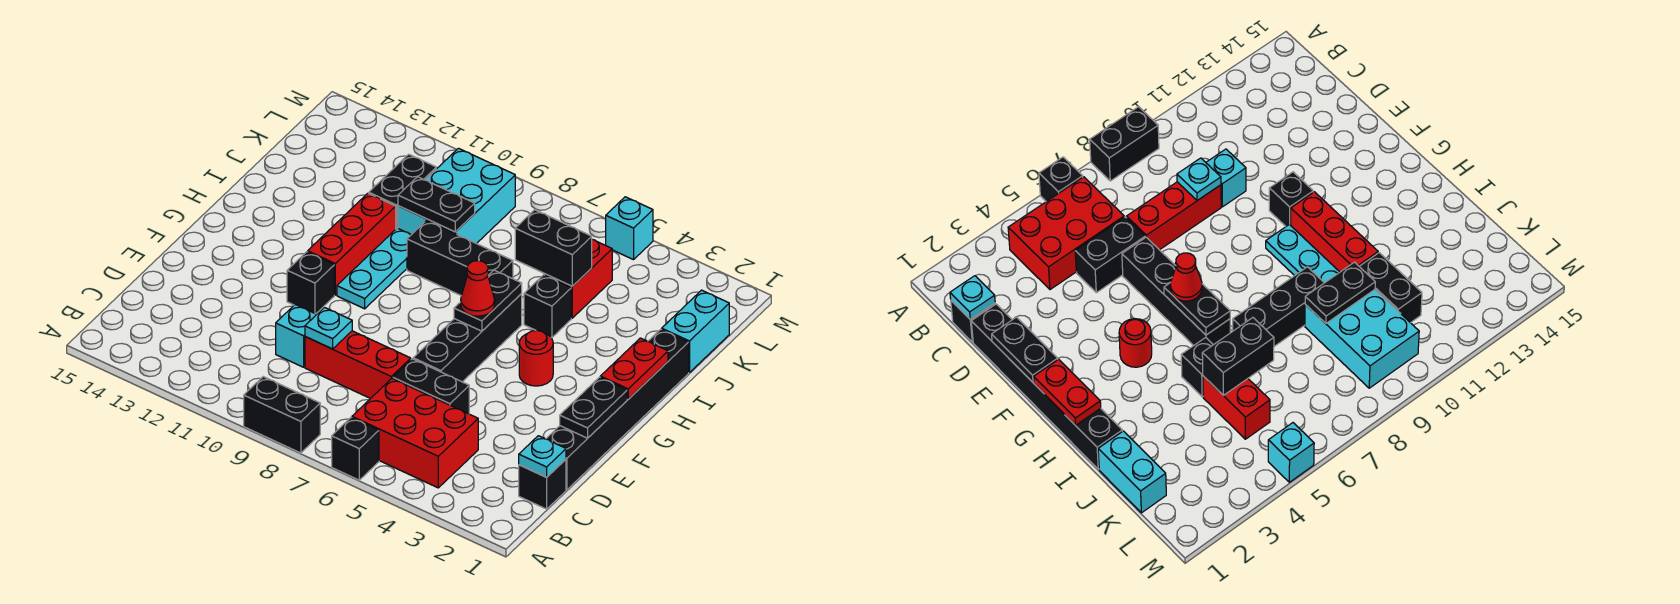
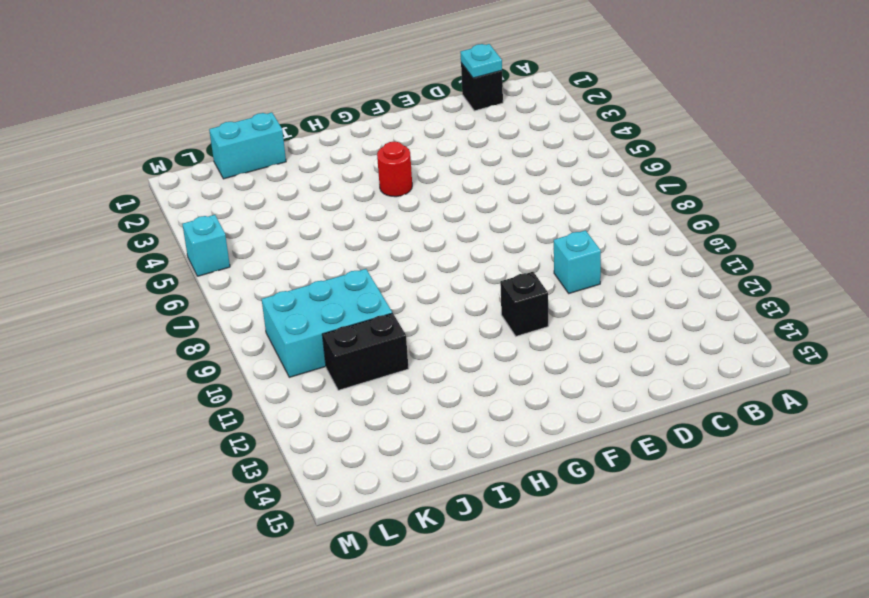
none -> black brick A6 level 1
none -> black brick A8:A9 level 1
none -> red brick B4:C6 level 1

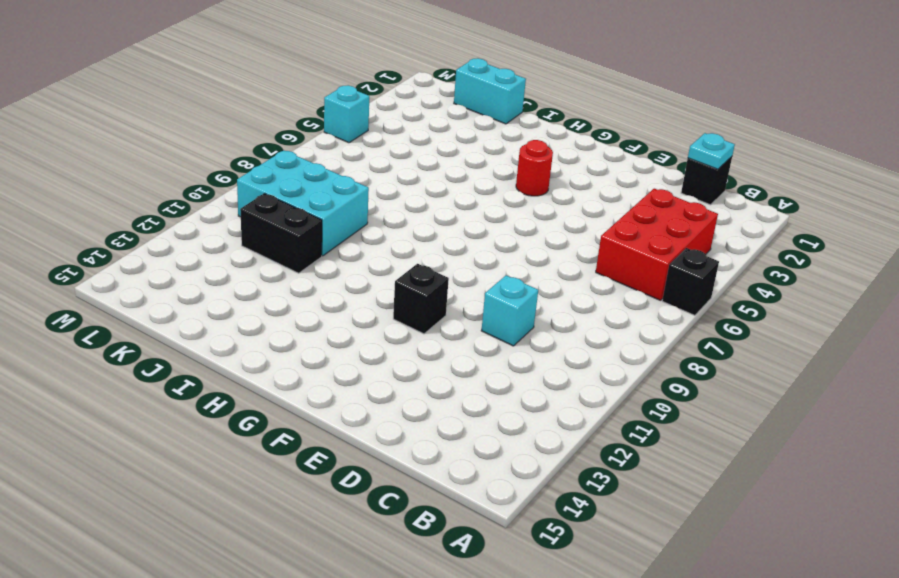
none -> black brick A8:A9 level 1
none -> black brick D1:I1 level 1
none -> black brick D5:D6 level 1

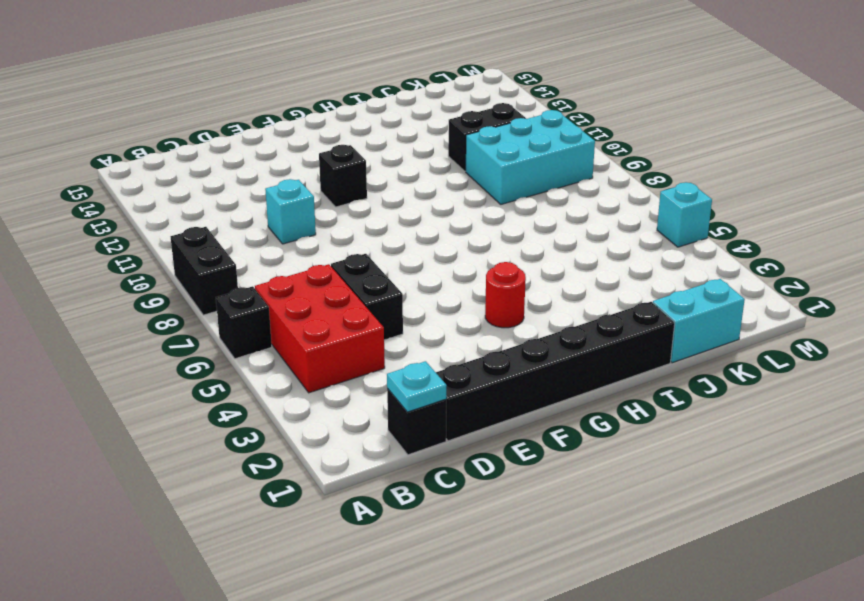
none -> red brick D7:D9 level 1
none -> black brick E6:H6 level 1
none -> cyan plate G10:I10 level 1

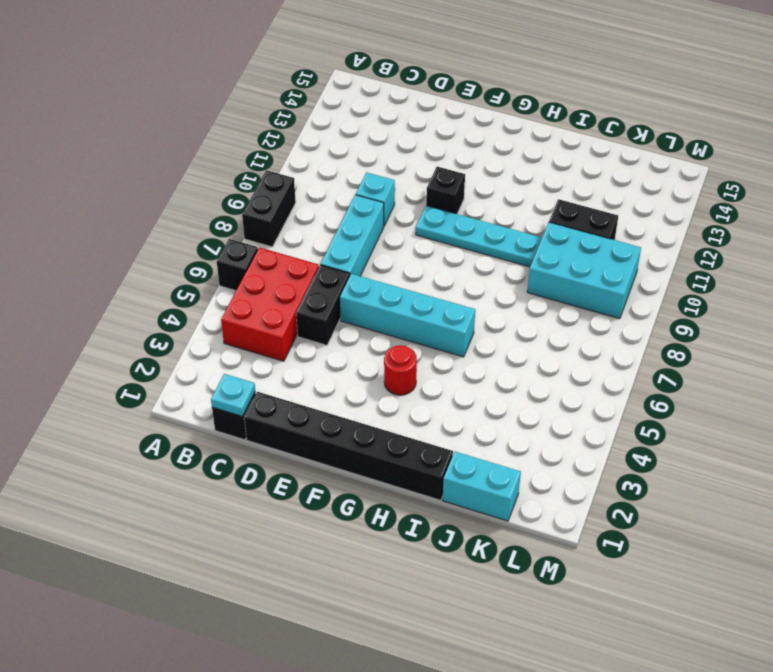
cyan brick D7:D9 level 1 -> red brick D7:D9 level 1
cyan brick E6:H6 level 1 -> black brick E6:H6 level 1
cyan plate F10:I10 level 1 -> cyan plate G10:I10 level 1
none -> red brick G11:I11 level 1
none -> black brick I5 level 1
none -> black brick I7:I9 level 1

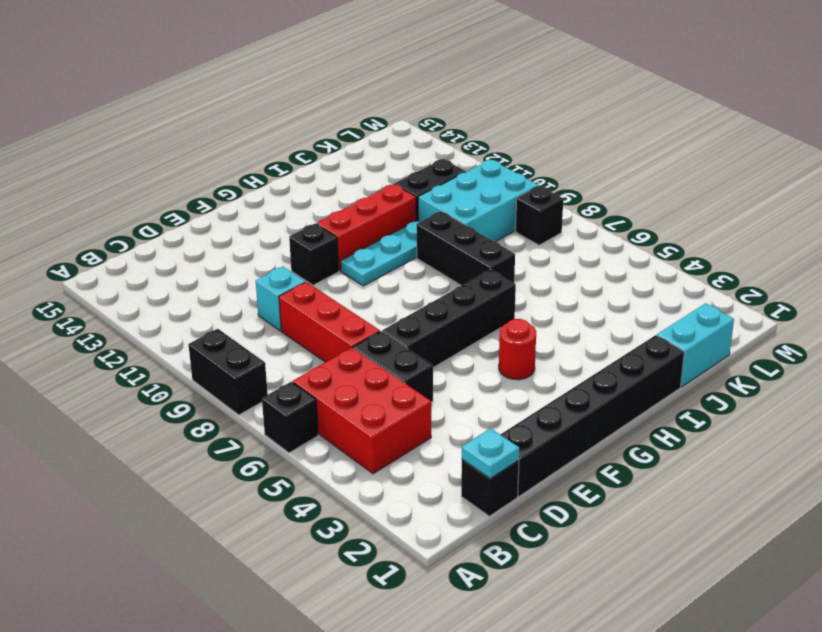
black brick L8 level 1 -> black brick I5 level 1
none -> red brick J5:K5 level 1
none -> cyan brick M5 level 1
none -> cyan plate D9 level 2

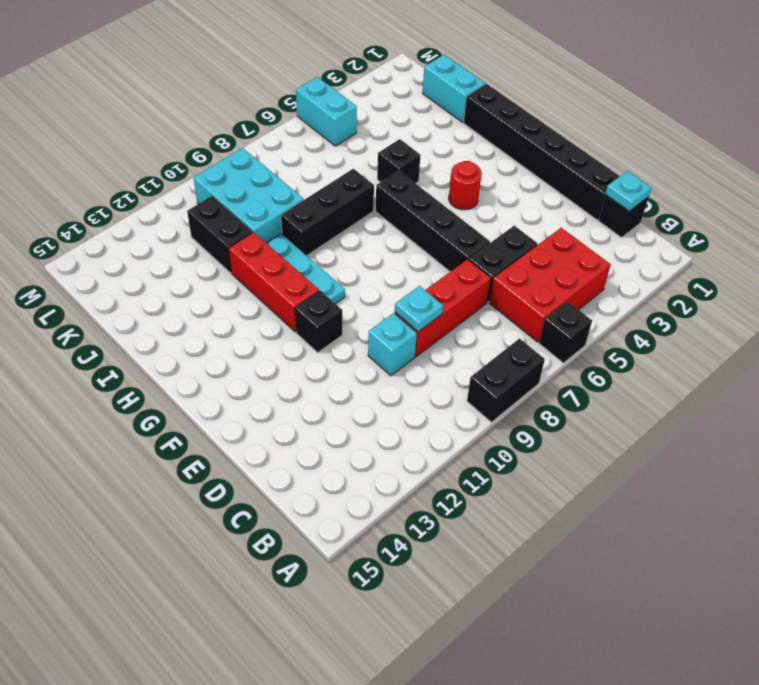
cyan brick L5:M5 level 1 -> cyan brick M5 level 1
none -> red brick J5:K5 level 1
none -> black plate E1:F1 level 2
none -> red plate G1:H1 level 2

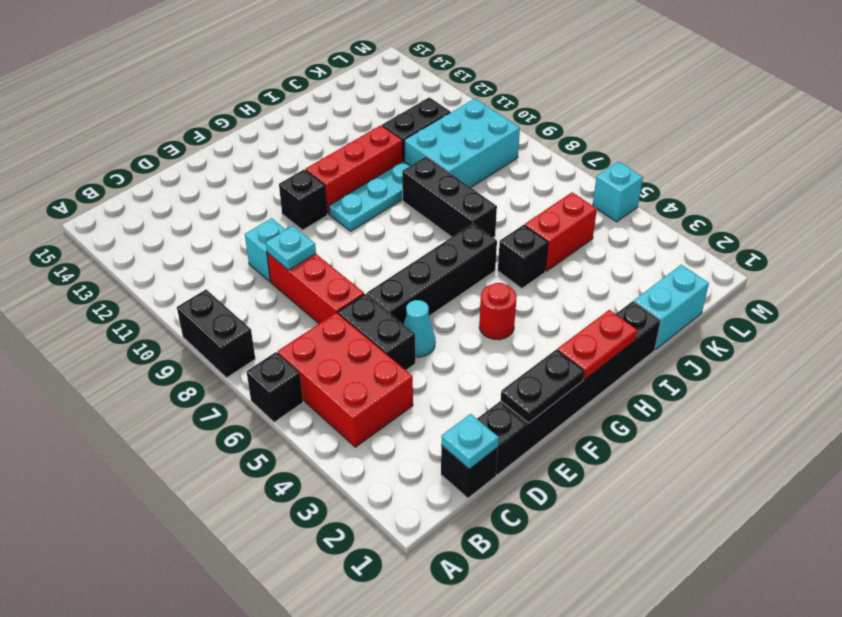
cyan cone E5 level 1 -> none
none -> black plate G6:H6 level 2
none -> black brick J5:J6 level 2
none -> black plate J9:J10 level 2

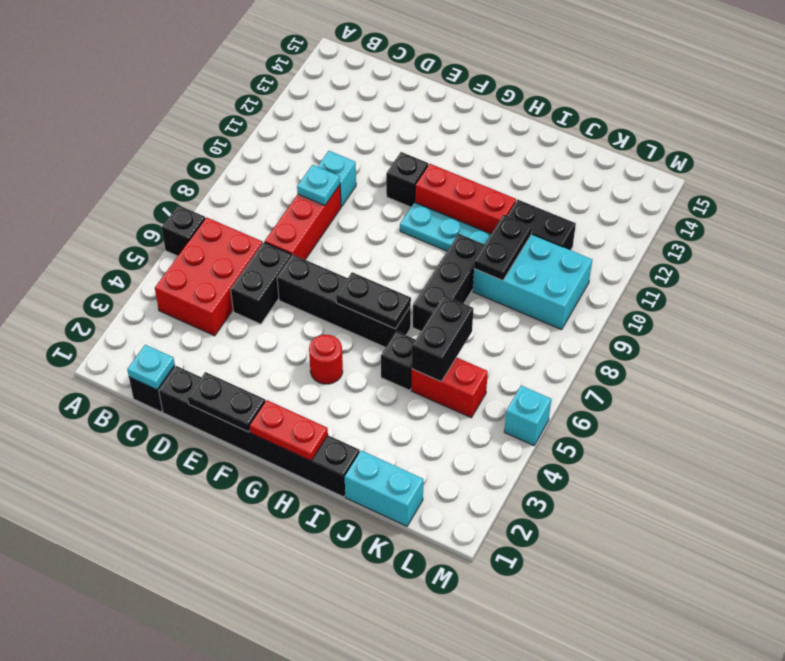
none -> black brick A8:A9 level 1
none -> red cone G6 level 3

